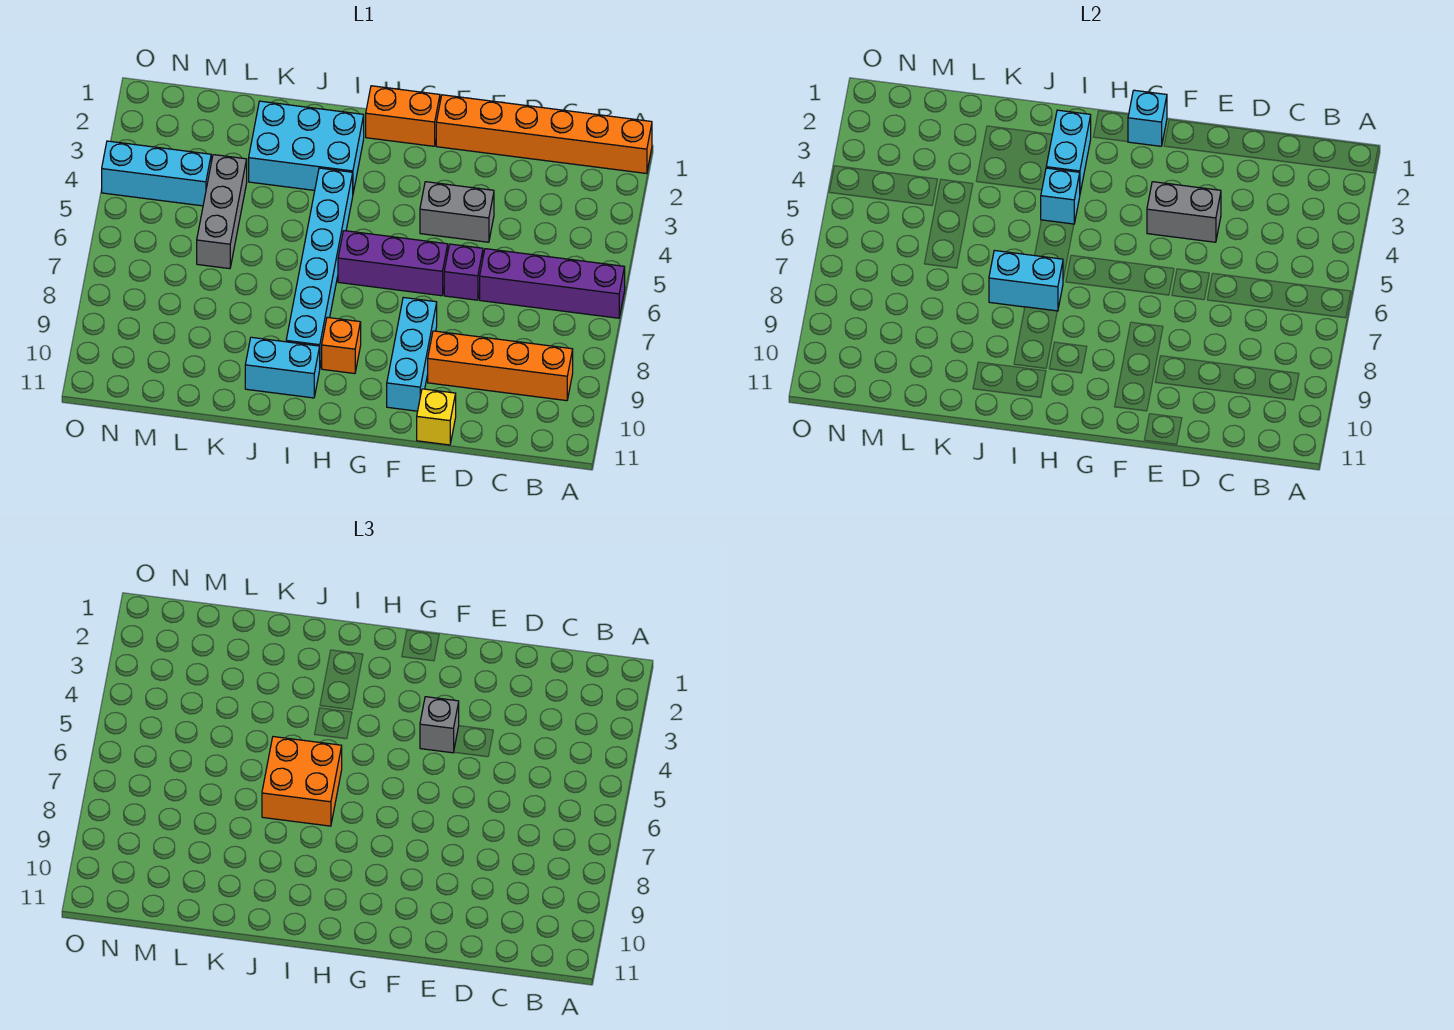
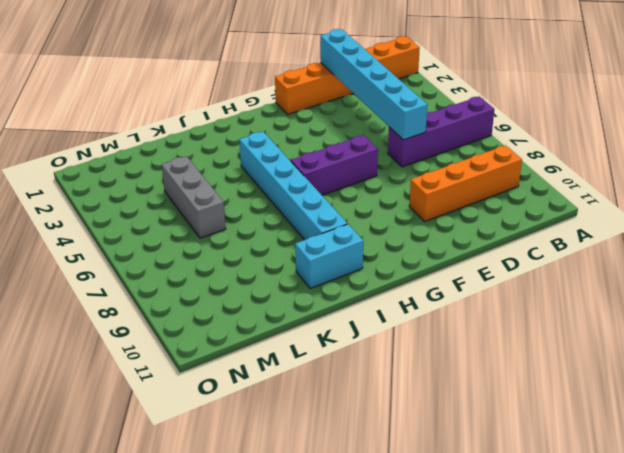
cyan brick D1:D6 level 2 -> none
none -> grey brick E4:F4 level 1
none -> purple brick E6 level 1
none -> yellow brick E11 level 1

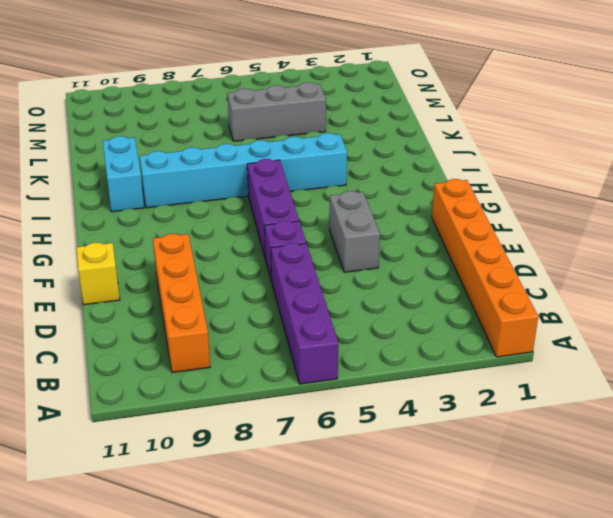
none -> cyan brick F8:F10 level 1
none -> orange brick G1:H1 level 1
none -> orange brick H9 level 1

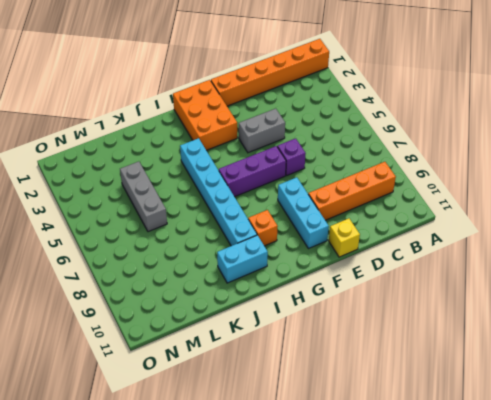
orange brick G1:H3 level 1 -> orange brick G1:H1 level 1
none -> purple brick A6:D6 level 1
none -> cyan brick I2:K3 level 1
none -> cyan brick M4:O4 level 1

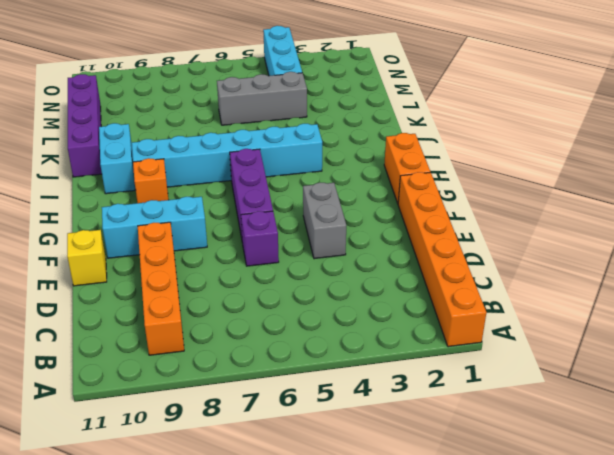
purple brick J11:M11 level 1 -> purple brick A6:D6 level 1
none -> cyan brick I2:K3 level 1
none -> grey brick E4:F4 level 2
none -> cyan brick G1 level 2

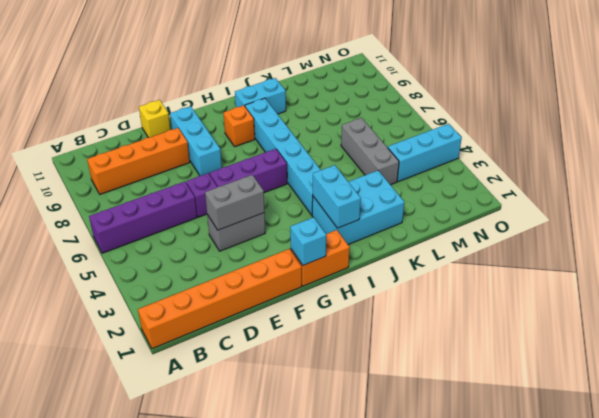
none -> cyan brick I4 level 2
none -> cyan brick I7:J7 level 2
none -> grey brick F4 level 3

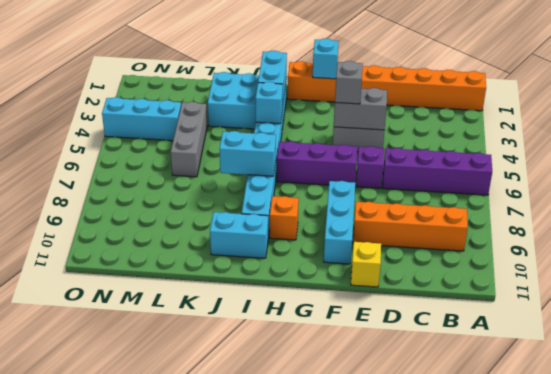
none -> orange brick I6:J7 level 3

